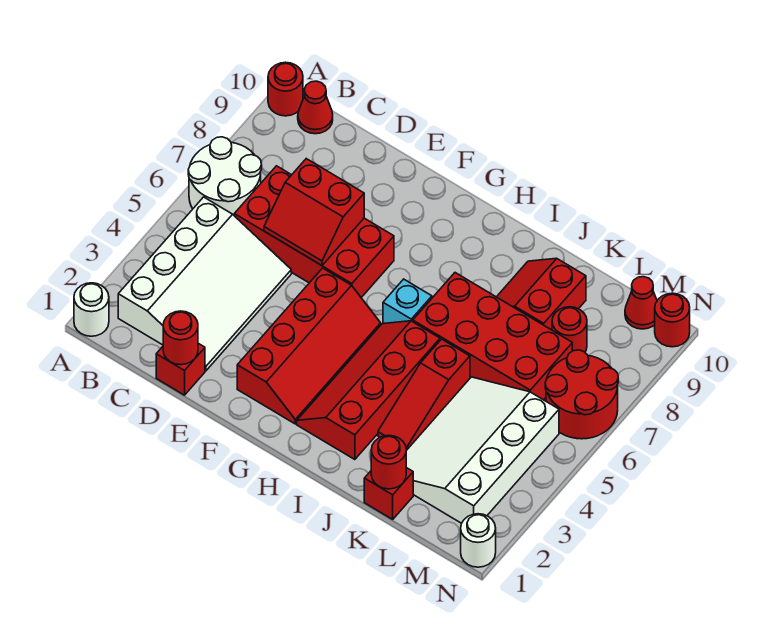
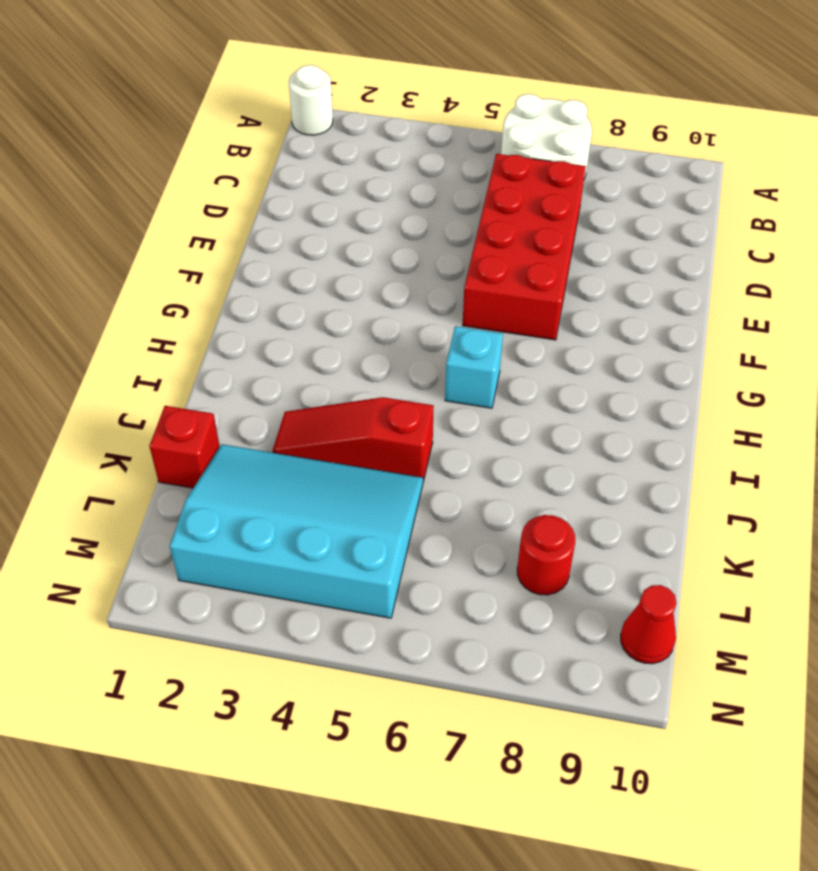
cyan slope K2:M5 level 1 top M -> white slope K2:M5 level 1 top M
none -> red round brick A10 level 1
none -> white slope B2:D5 level 1 top B
none -> red cone B10 level 1

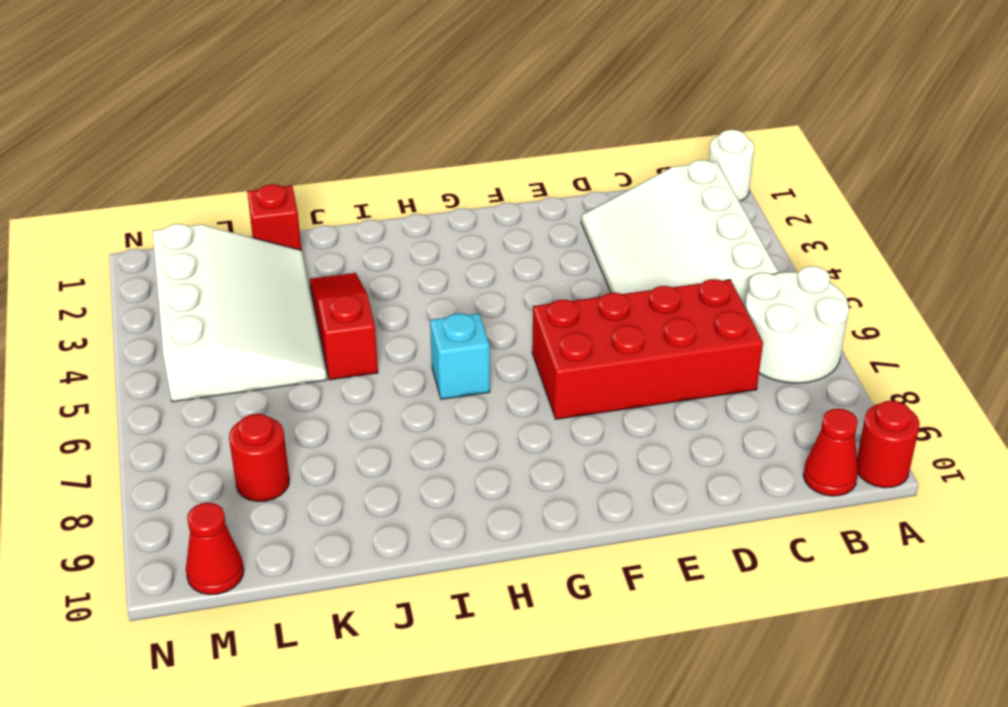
none -> red brick D1 level 1
none -> red slope F2:G5 level 1 top F
none -> red slope H2:I5 level 1 top I

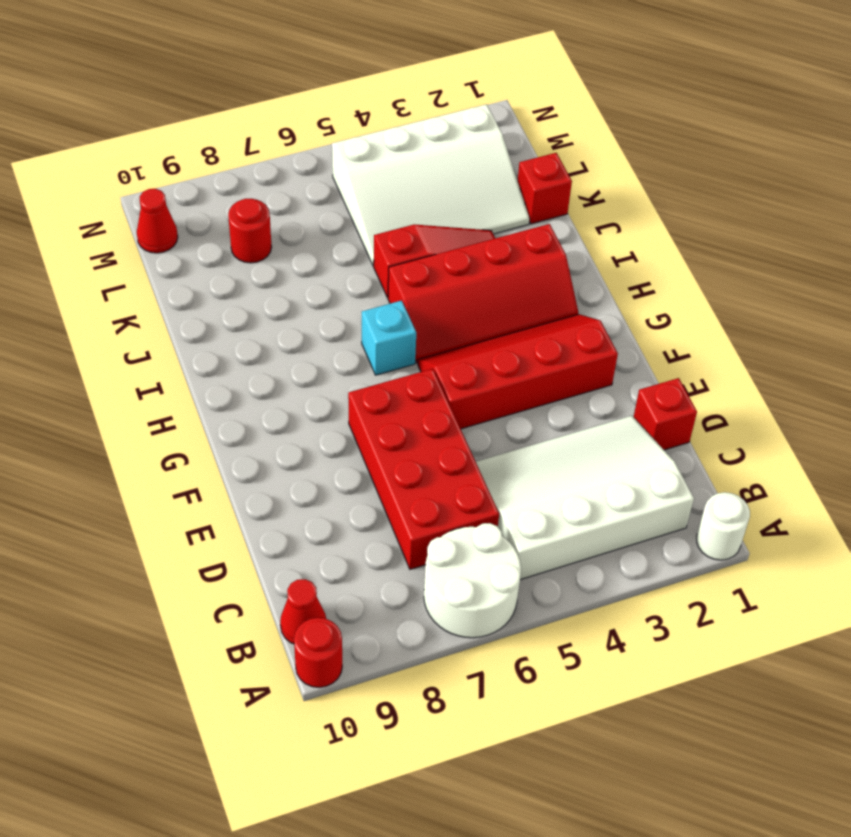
none -> red brick I6:L7 level 1
none -> red slope J8:K9 level 1 top K
none -> red round brick M6:N7 level 1

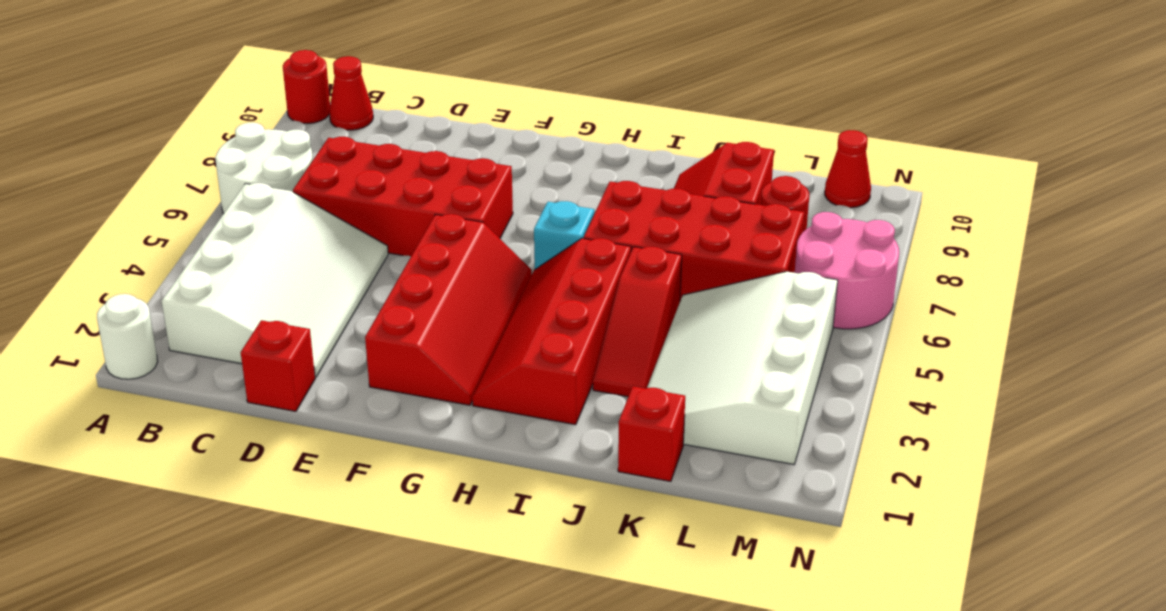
pink round brick M6:N7 level 1 -> red round brick M6:N7 level 1
none -> white round brick N1 level 1
none -> red round brick N10 level 1
none -> red round brick D1 level 2

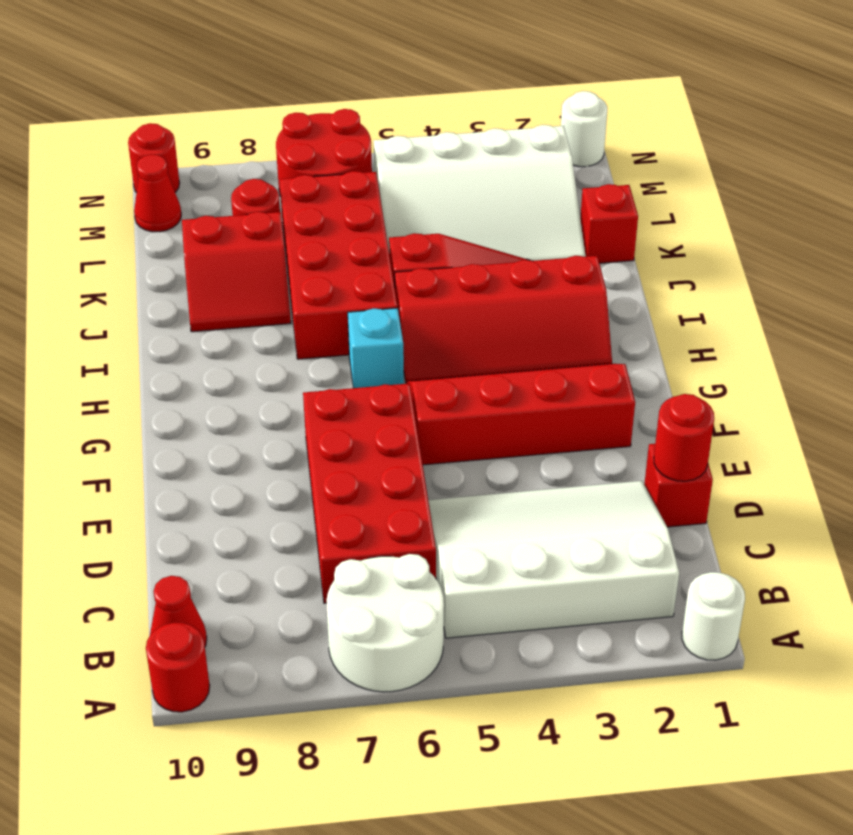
none -> red slope D6:E7 level 2 top 7
none -> red round brick K1 level 2

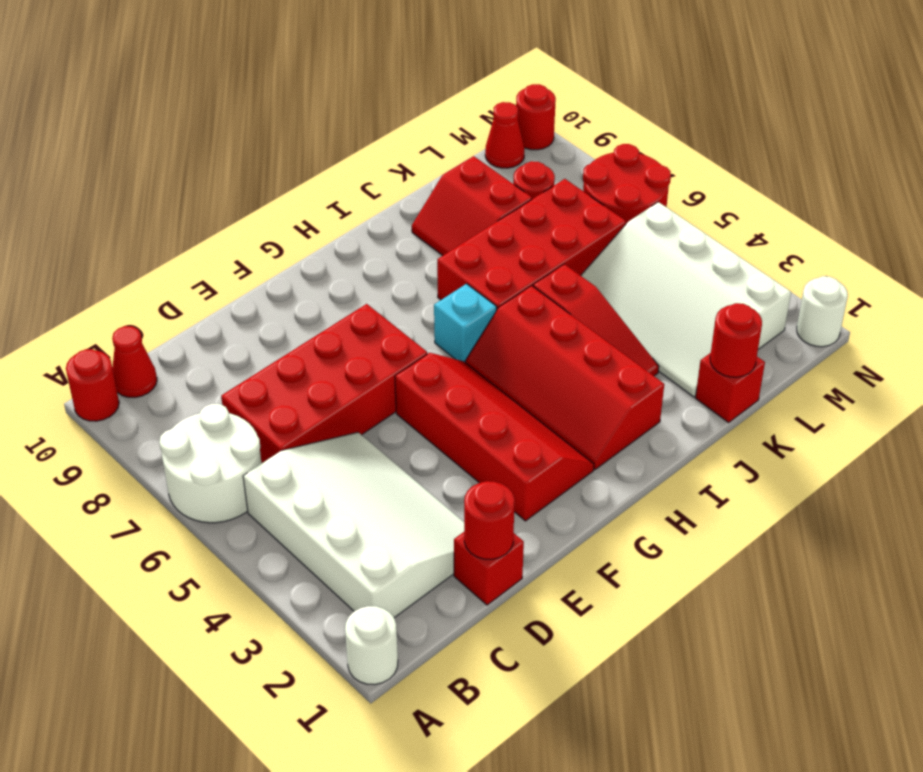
none -> red slope D6:E7 level 2 top 7

